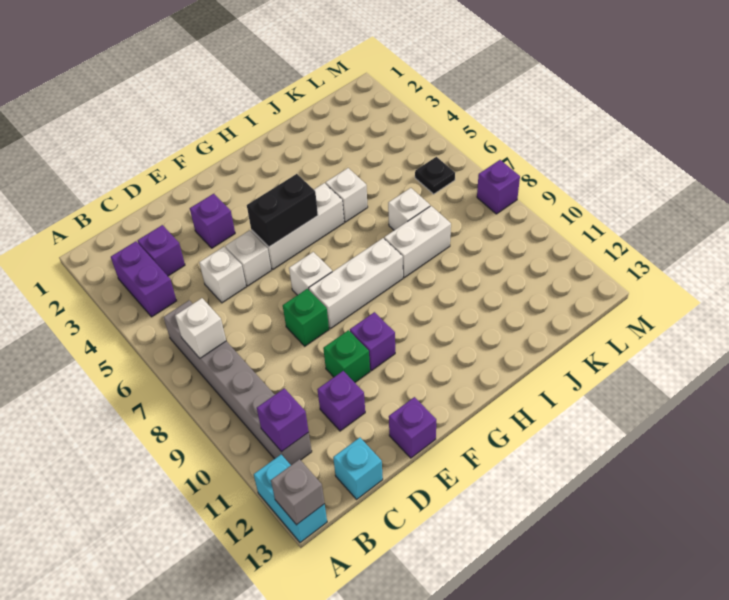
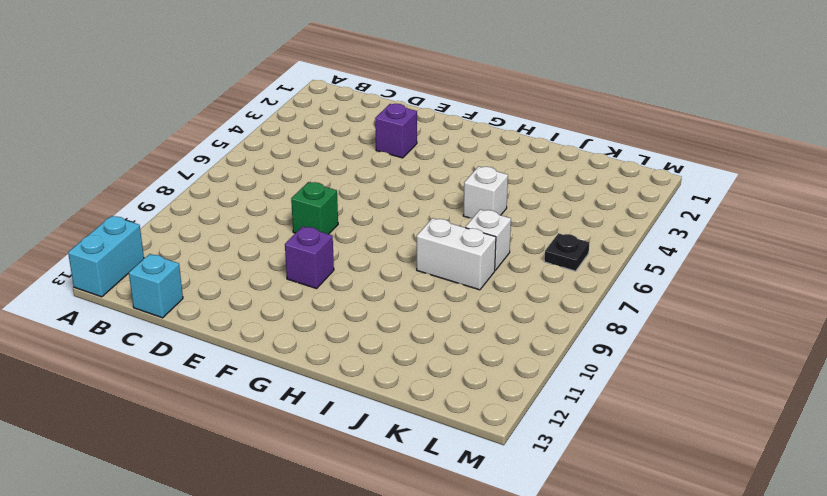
none -> purple brick B3:B4 level 1
none -> grey brick B6:B11 level 1
none -> purple brick C3 level 1

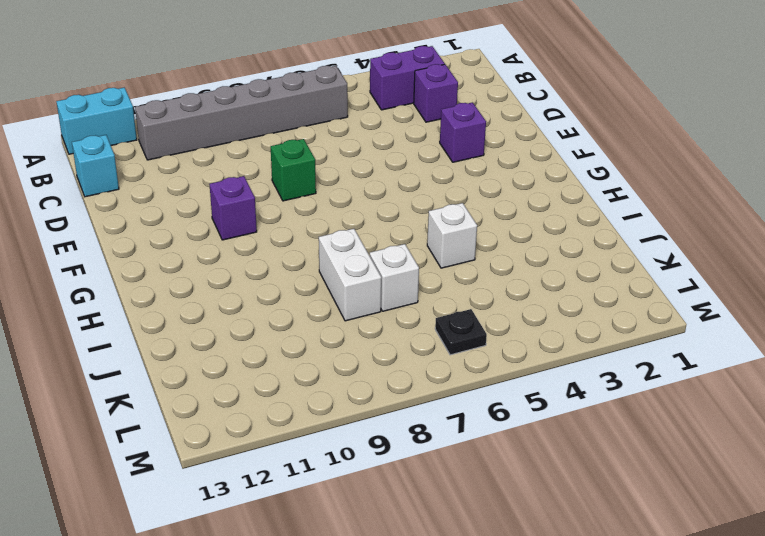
none -> white brick D5 level 1
none -> purple brick D11 level 1
none -> white brick E5 level 1

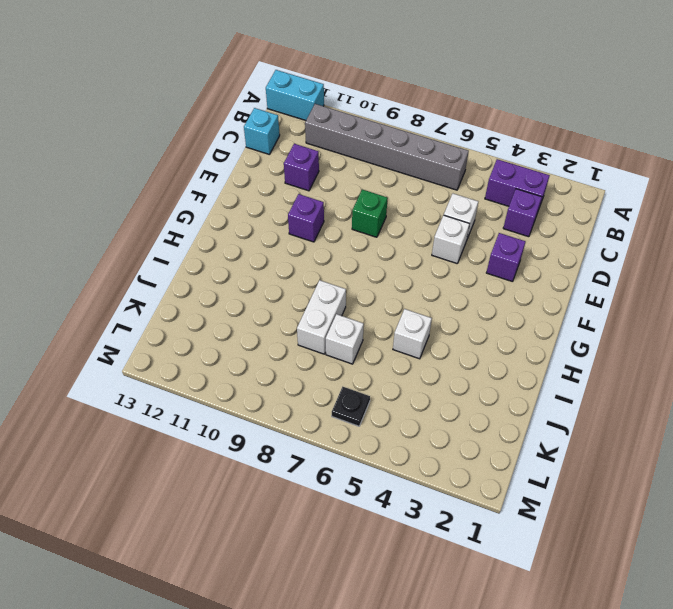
none -> green brick E10 level 1
none -> purple brick E13 level 1
none -> white brick F5:H5 level 1

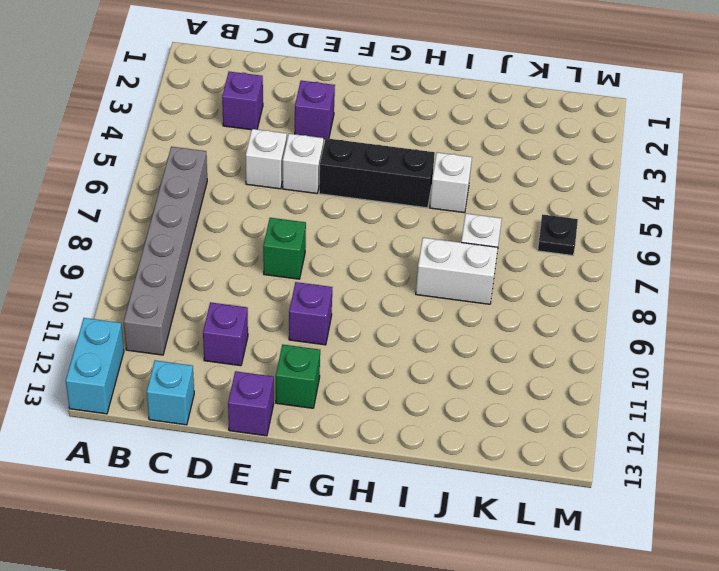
black brick F5:H5 level 1 -> white brick F5:H5 level 1
green brick F12 level 1 -> green brick E10 level 1
none -> purple brick B3:B4 level 1
none -> white brick F7 level 1
none -> white brick F8:H8 level 1

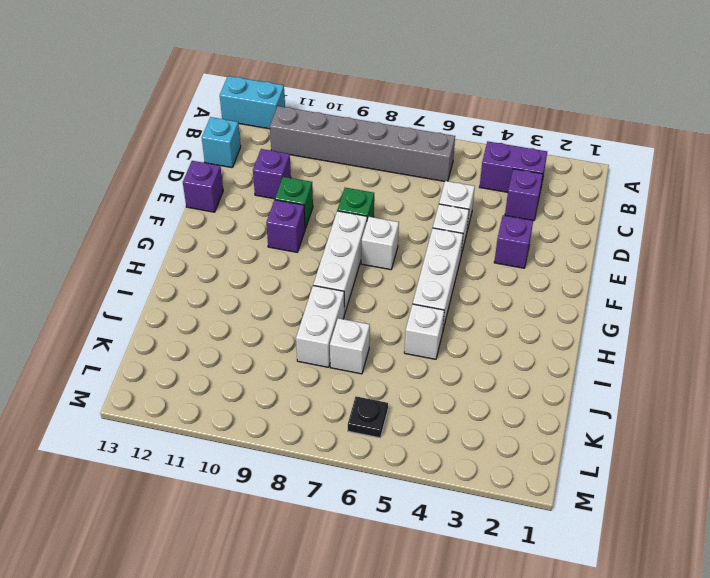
none -> purple brick M8 level 1
none -> grey brick A13 level 2
none -> white brick B7 level 2

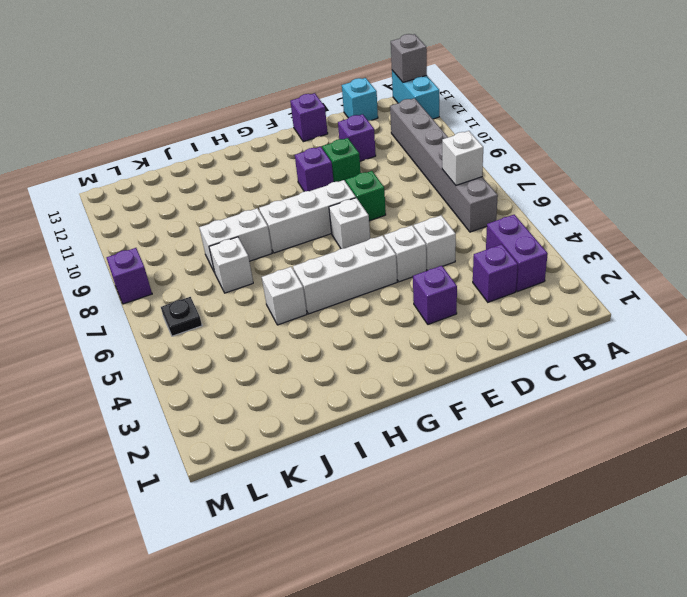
none -> purple brick B11 level 2
none -> black brick F5:G5 level 2

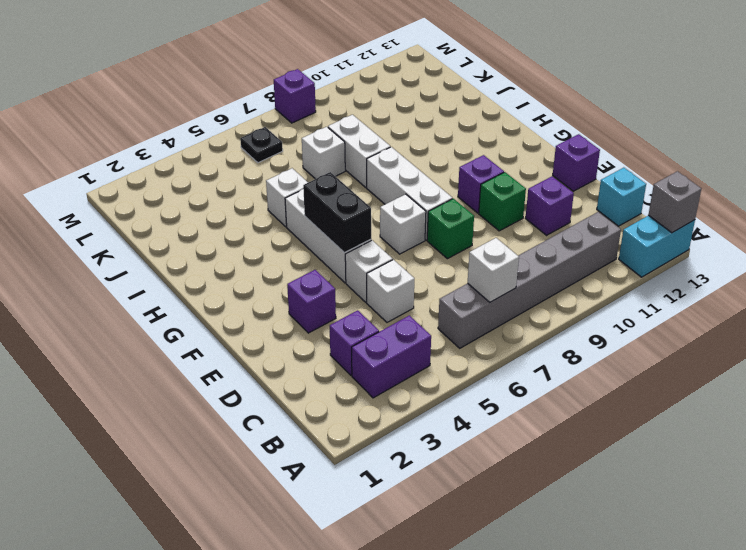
none -> purple brick B11 level 2

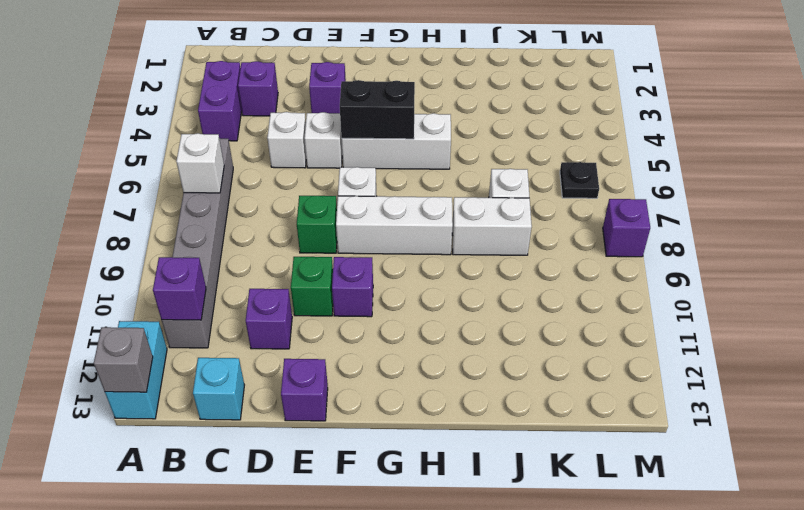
none -> white brick I5 level 1

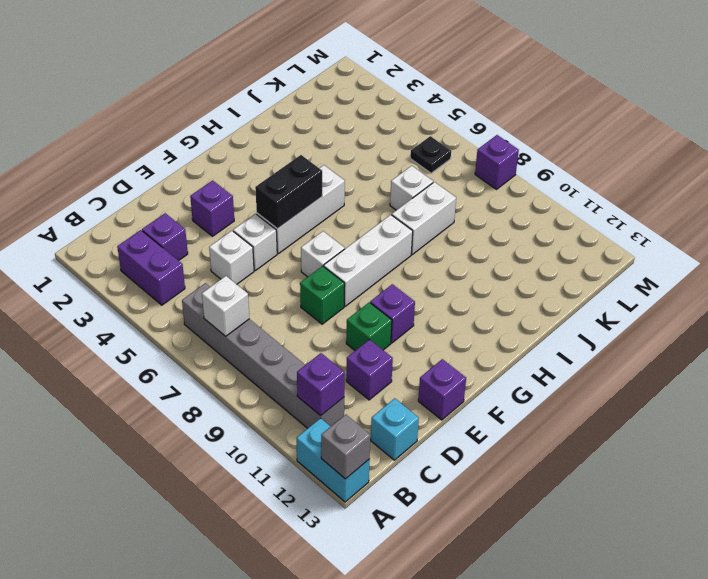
none -> white brick I5 level 1

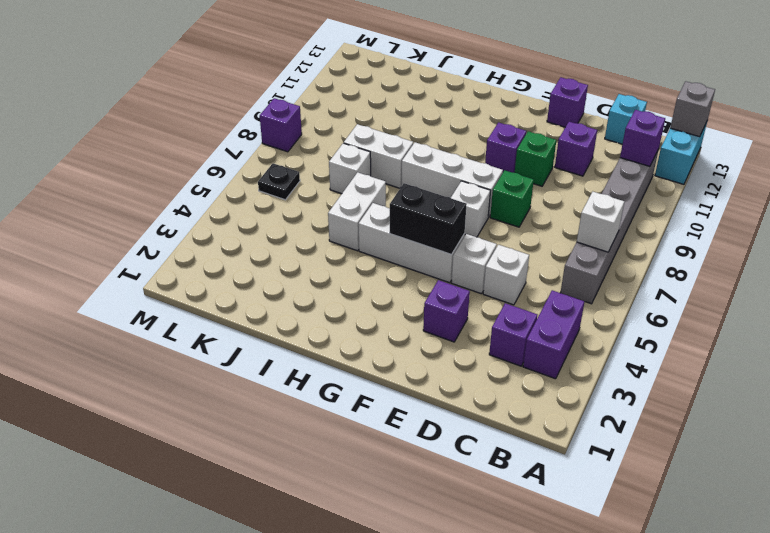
white brick I5:I6 level 1 -> white brick I5 level 1

